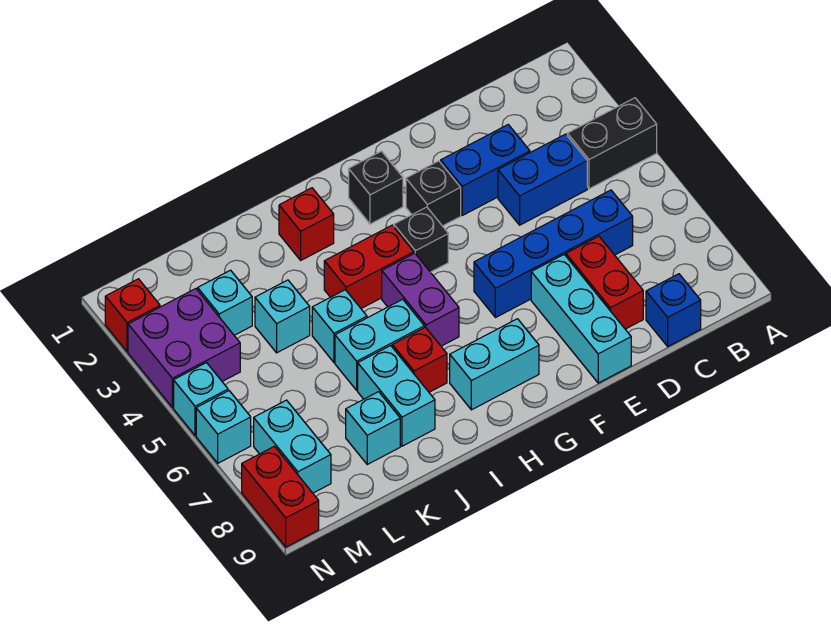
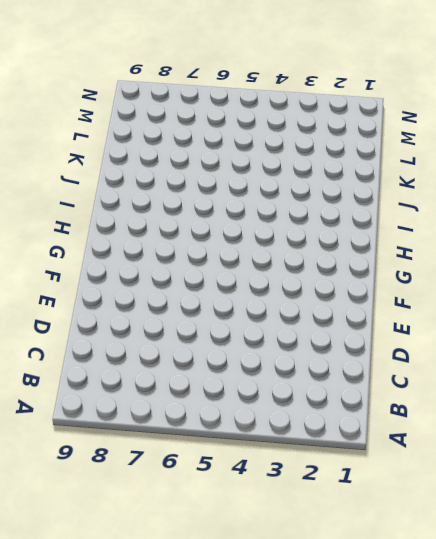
none -> black brick A4:B4 level 1
none -> blue brick C4:D4 level 1
none -> blue brick C6:F6 level 1

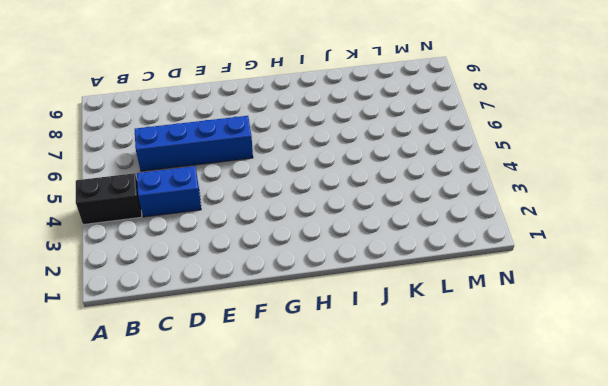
none -> blue brick C9 level 1
none -> blue brick D3:E3 level 1
none -> red brick D7:D8 level 1

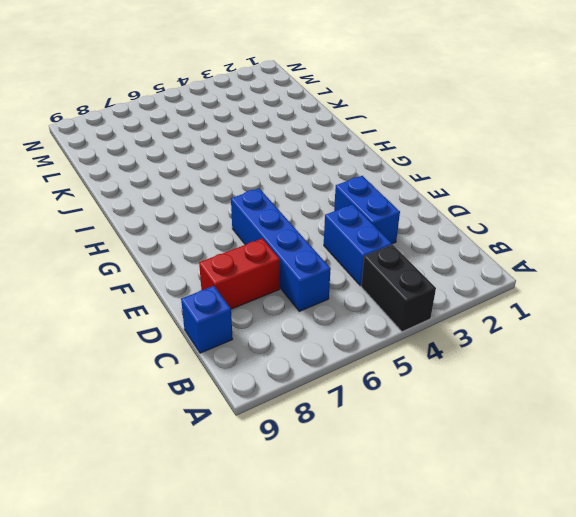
none -> cyan brick E7:E9 level 1
none -> black brick F3 level 1
none -> black brick G2 level 1

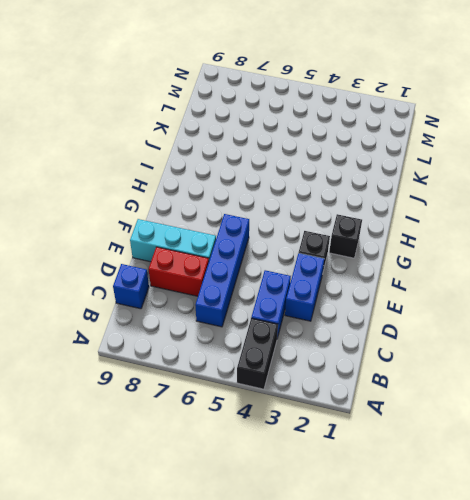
none -> black brick G4 level 1
none -> cyan brick G8:H8 level 1
none -> red brick H4:I4 level 1

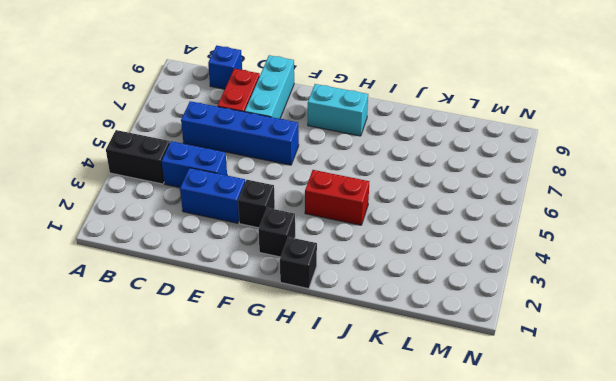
black brick H1 level 1 -> black brick G4 level 1
none -> purple brick H5:H6 level 1
none -> red brick I2 level 1
none -> cyan brick I6:J6 level 1

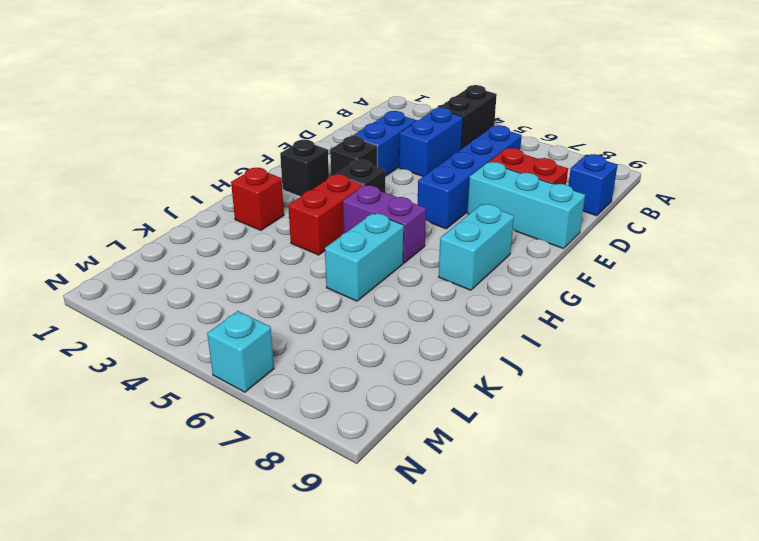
none -> red brick I7 level 1
none -> cyan brick J5 level 1
none -> cyan brick J7:J8 level 1

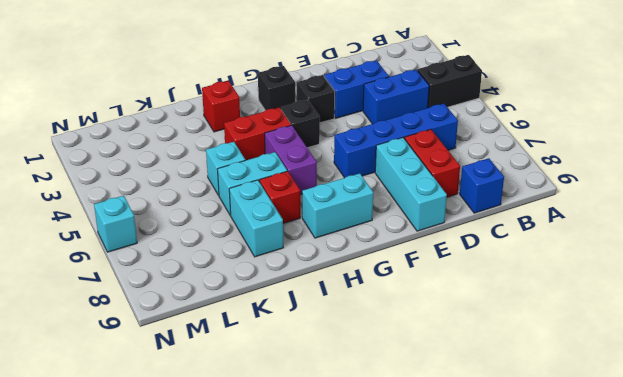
none -> cyan brick K4 level 1
none -> cyan brick K8 level 1
none -> cyan brick L3 level 1

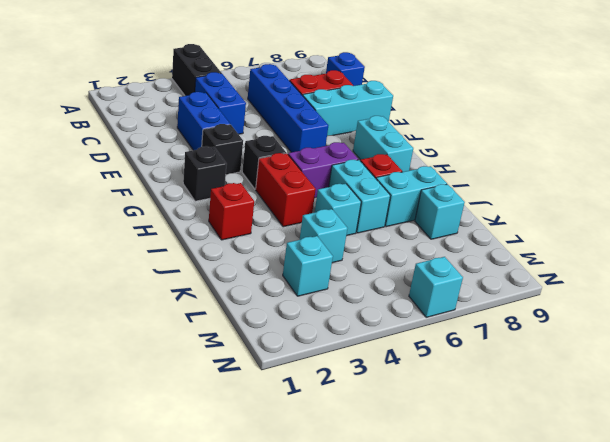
none -> purple brick M3:N4 level 1
none -> cyan brick M7:M8 level 1
none -> red brick N2 level 1

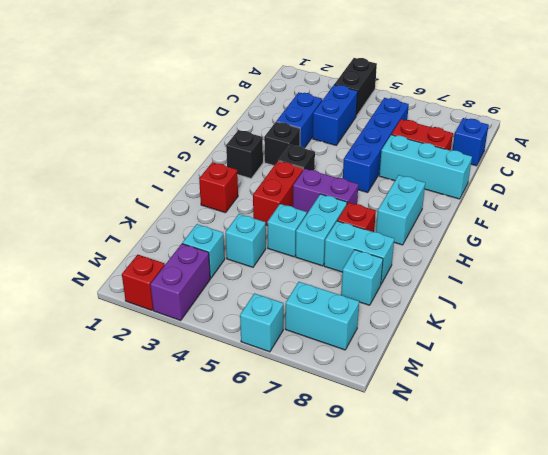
purple brick M3:N3 level 1 -> purple brick M3:N4 level 1
none -> cyan brick N5 level 1
none -> red brick N8:N9 level 1

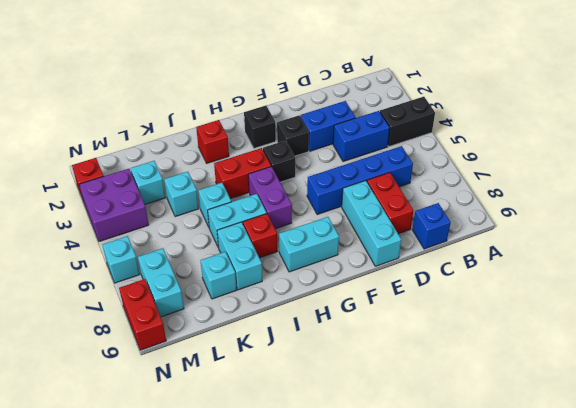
none -> cyan brick N5 level 1

